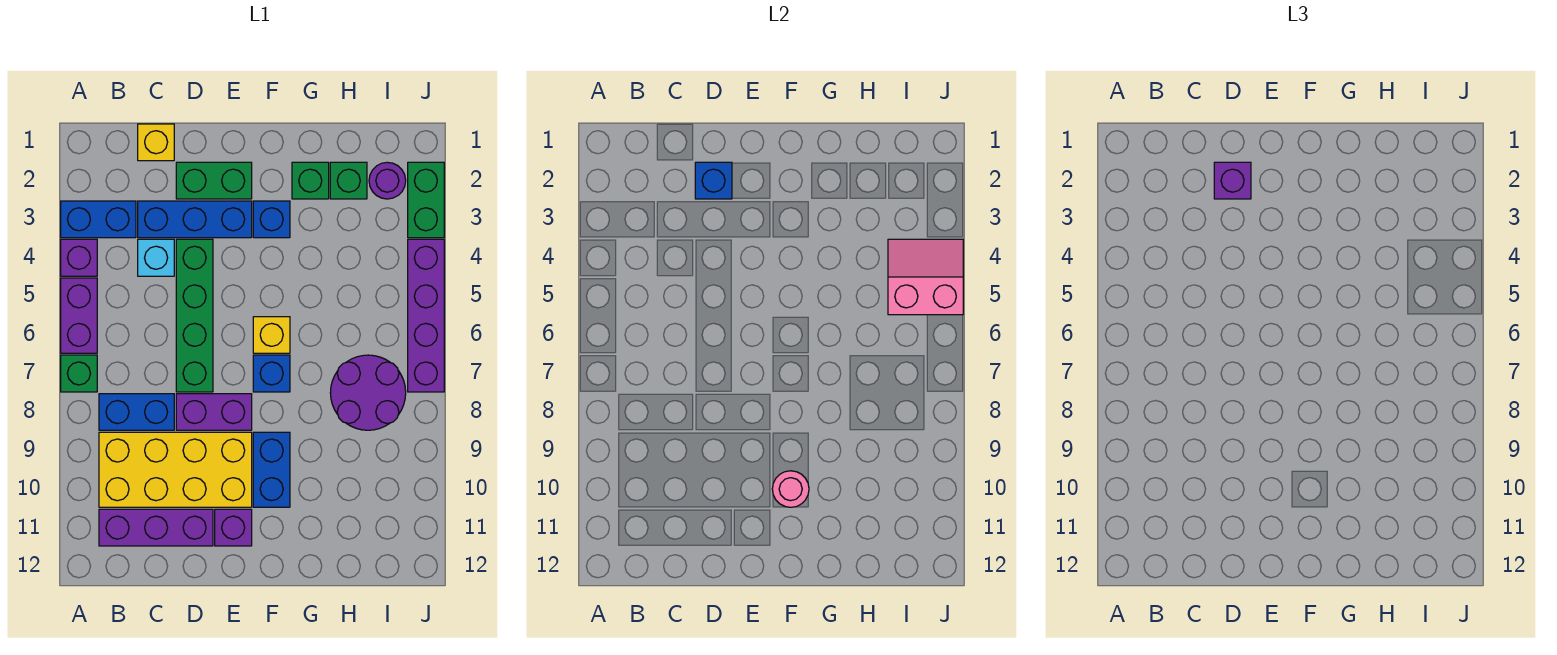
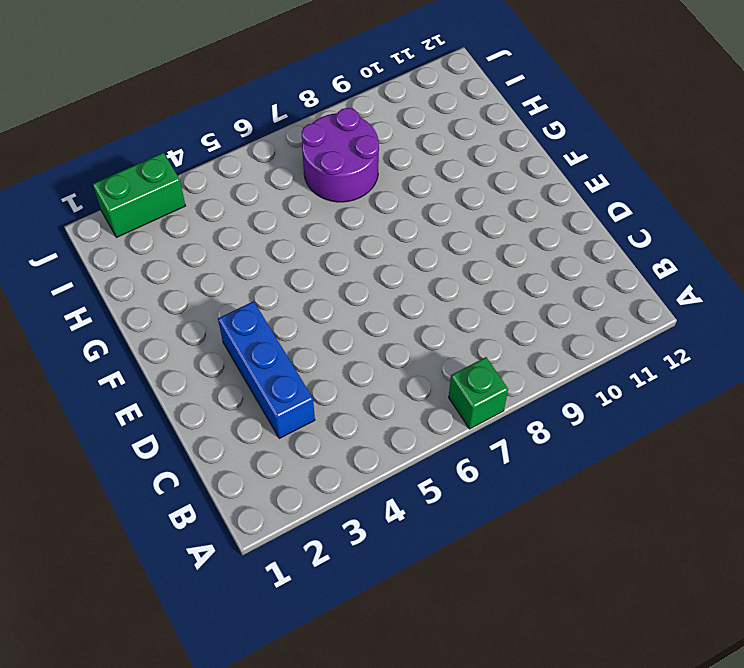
none -> blue brick A3:B3 level 1
none -> purple brick A4 level 1
none -> purple brick A5:A6 level 1

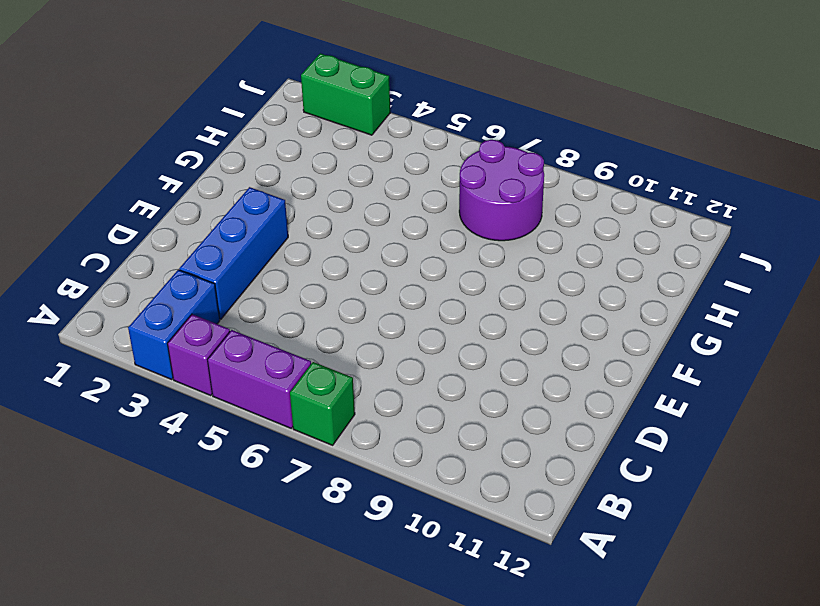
none -> blue brick B8:C8 level 1
none -> yellow brick B9:E10 level 1
none -> purple brick B11:D11 level 1

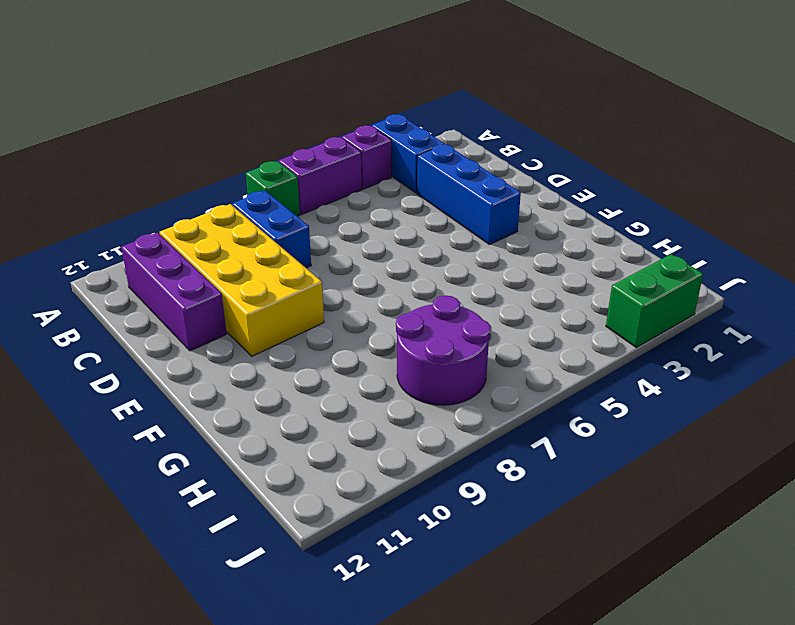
none -> yellow brick C1 level 1
none -> cyan brick C4 level 1
none -> green brick D2:E2 level 1

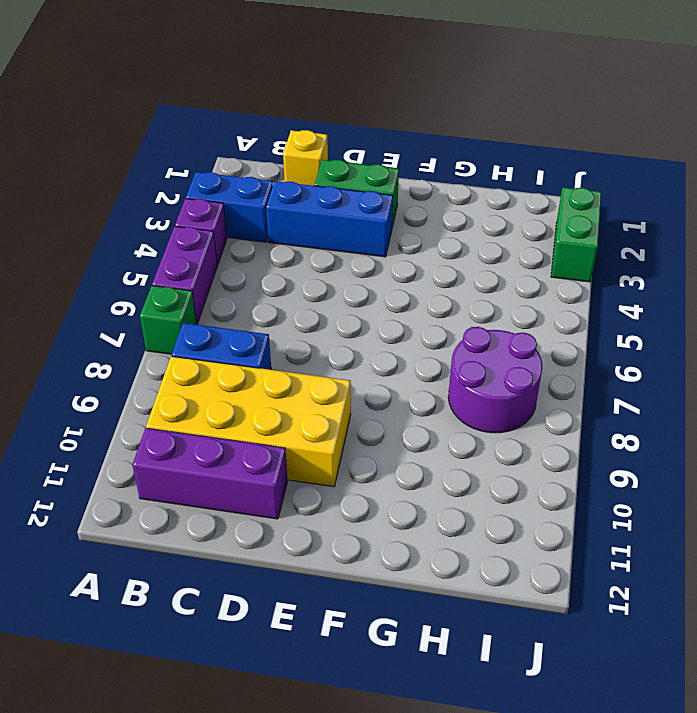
none -> cyan brick C4 level 1
none -> green brick D4:D7 level 1
none -> purple brick D8:E8 level 1

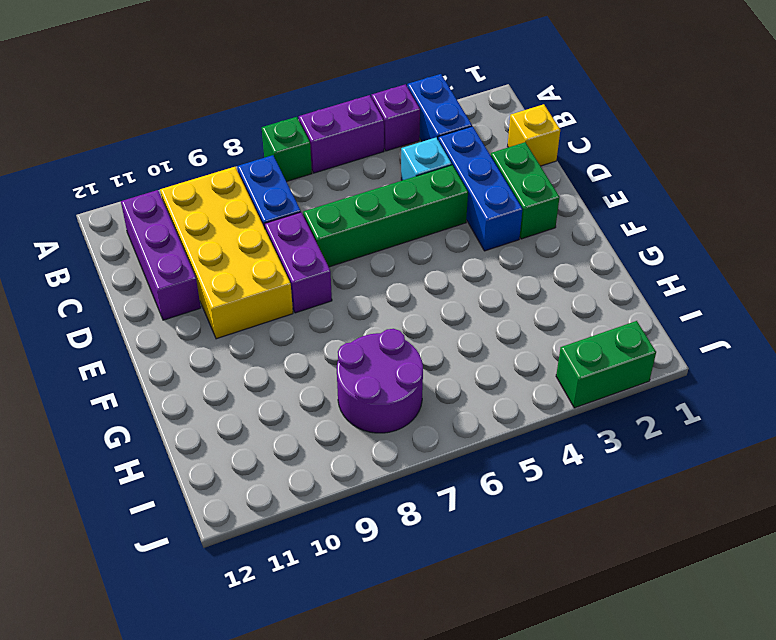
none -> purple brick E11 level 1
none -> blue brick F3 level 1
none -> yellow brick F6 level 1

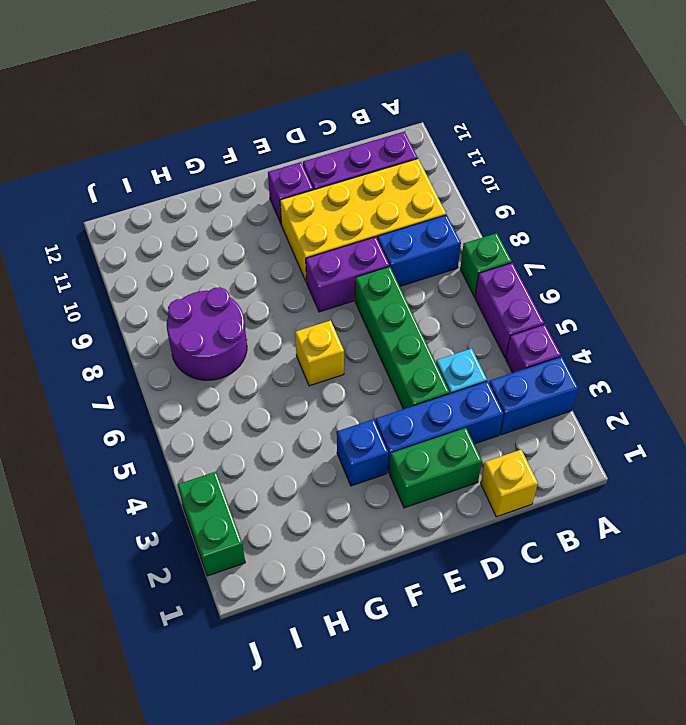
none -> blue brick F7 level 1
none -> blue brick F9:F10 level 1
none -> green brick G2 level 1

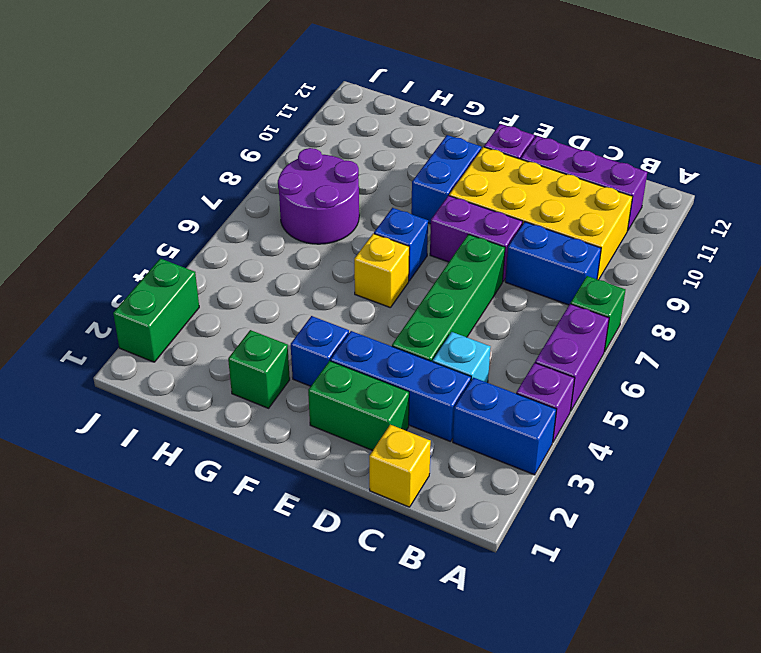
none -> green brick H2 level 1
none -> purple round brick I2 level 1
none -> purple brick J4:J7 level 1

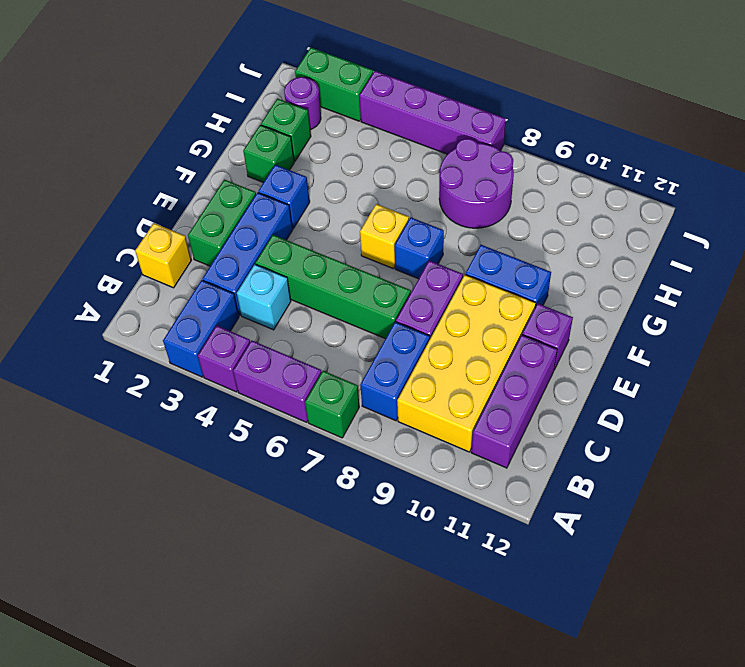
none -> blue brick D2 level 2
none -> pink round brick F10 level 2
none -> pink slope I4:J5 level 2 top 5

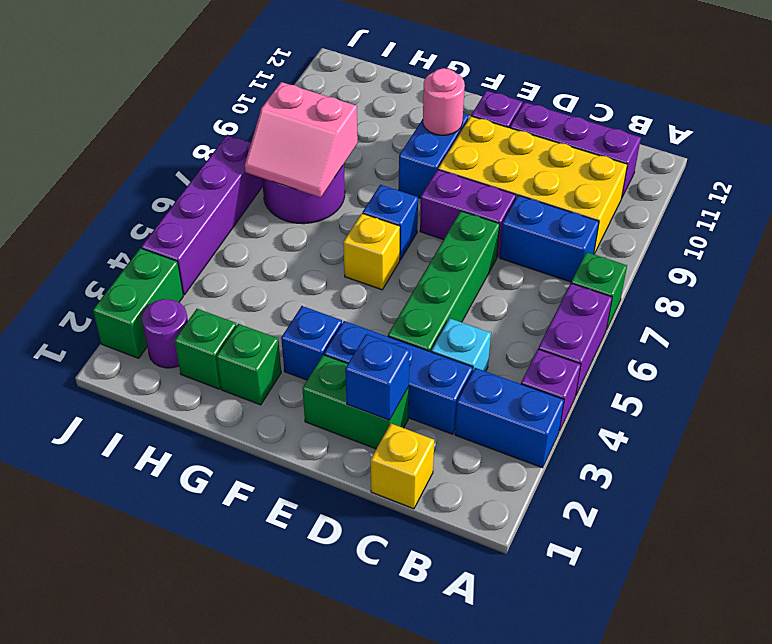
pink slope H7:I8 level 2 top 8 -> pink slope I4:J5 level 2 top 5
none -> purple brick D2 level 3

